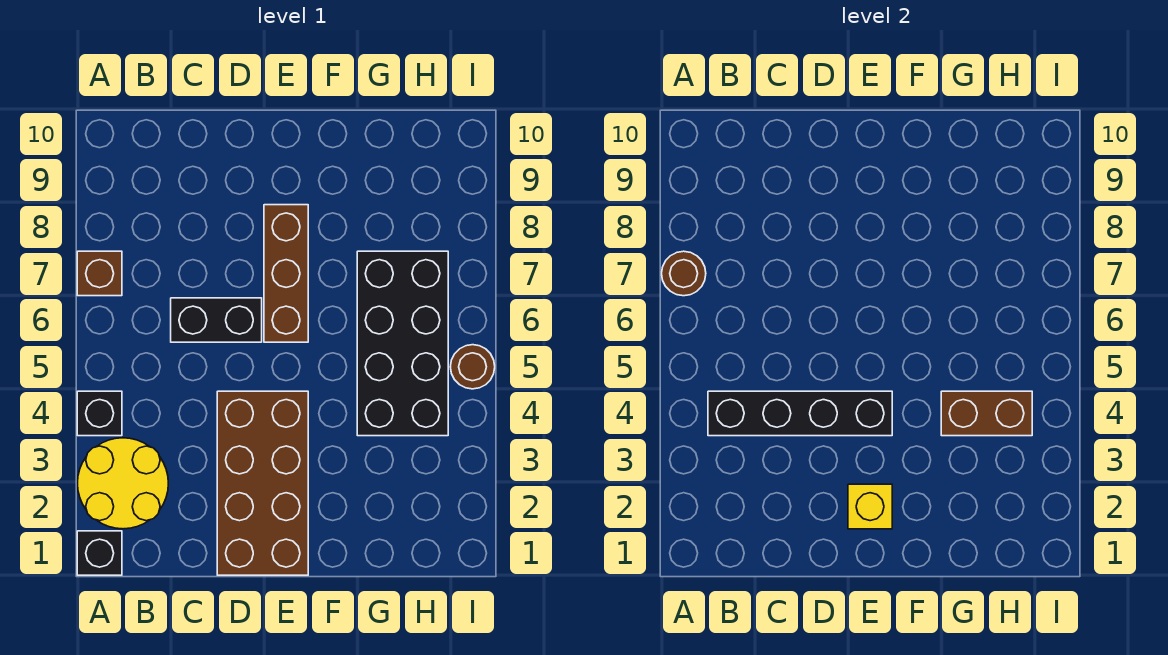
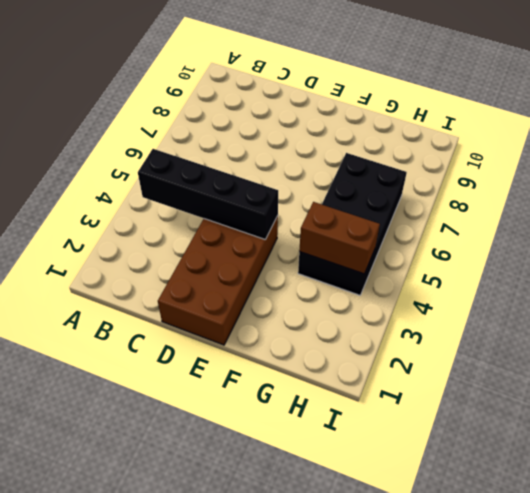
none -> black brick A1 level 1
none -> yellow round brick A2:B3 level 1
none -> black brick A4 level 1

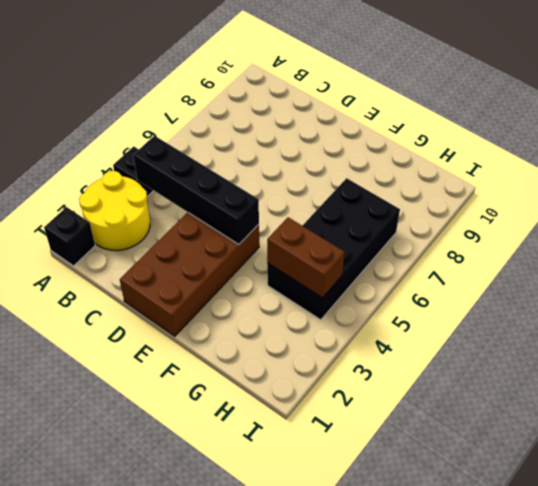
none -> brown brick A7 level 1
none -> black brick C6:D6 level 1
none -> brown brick E6:E8 level 1

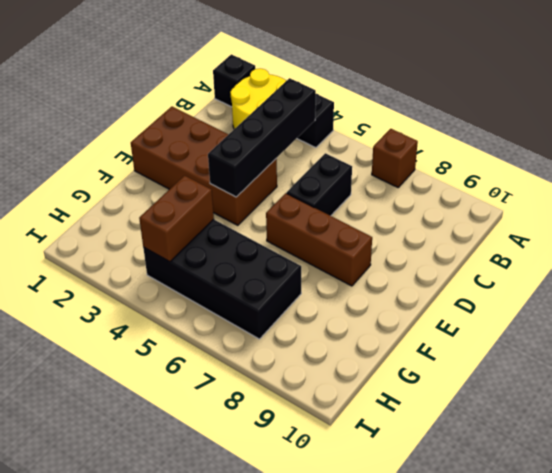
none -> brown round brick I5 level 1
none -> brown round brick A7 level 2
none -> yellow brick E2 level 2

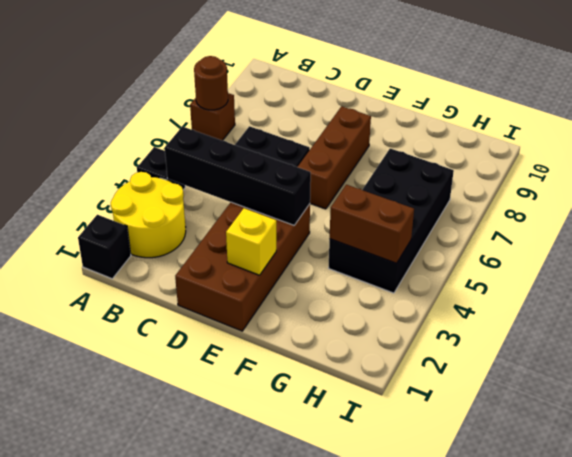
none -> brown round brick I5 level 1

